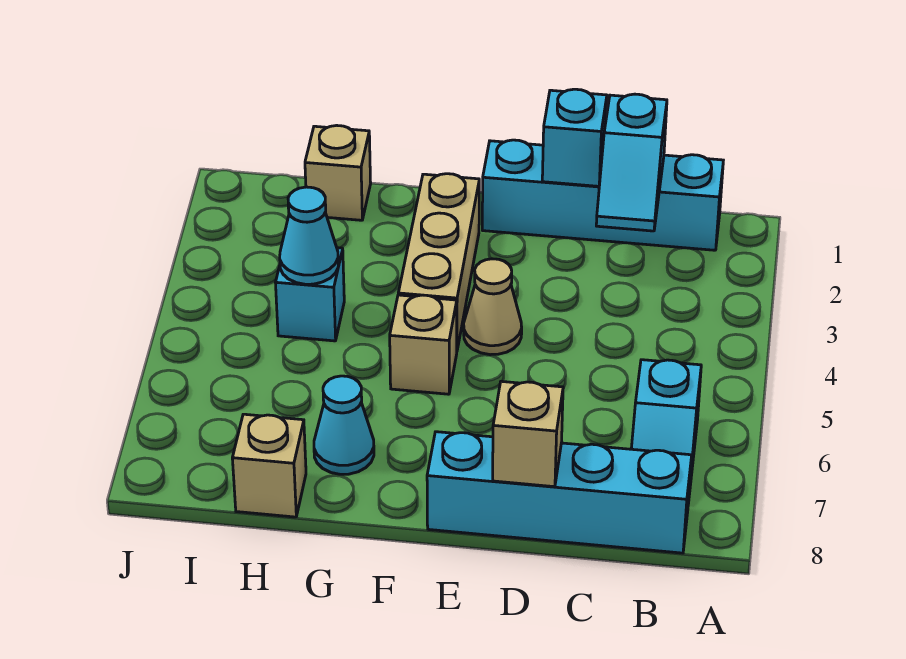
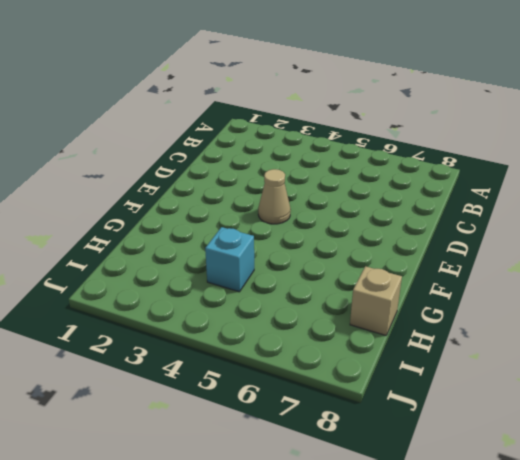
none -> cyan brick B1:E1 level 1
none -> cyan slope B6:B7 level 1 top 6
none -> cyan brick B8:E8 level 1

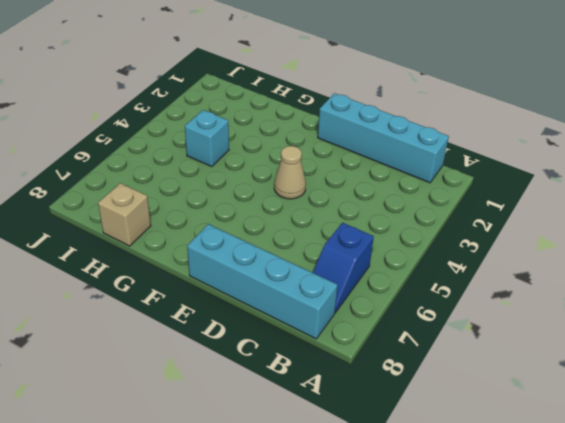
blue slope B6:B7 level 1 top 6 -> cyan slope B6:B7 level 1 top 6
none -> tan brick F2:F4 level 1
none -> tan brick F5 level 1
none -> cyan cone G7 level 1

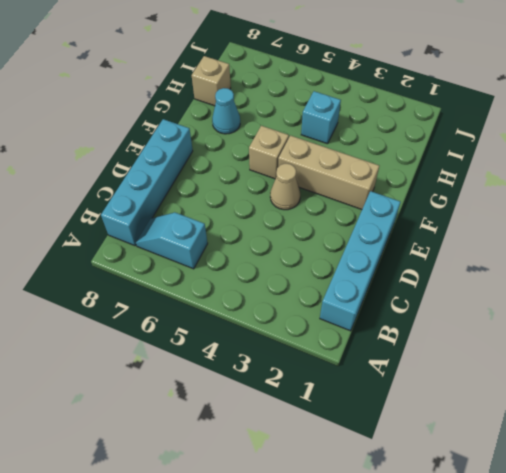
none -> tan brick H1 level 1
none -> cyan slope C1:C2 level 2 top 1
none -> cyan brick D1 level 2

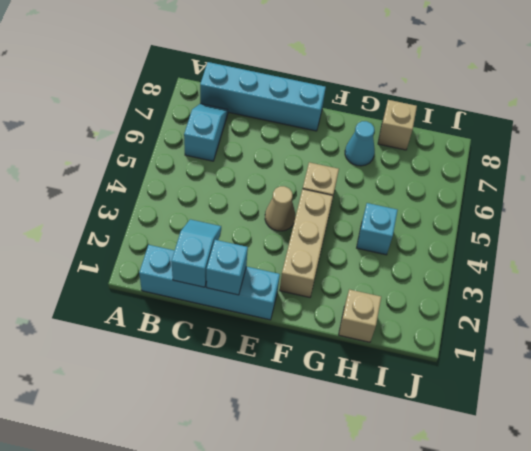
none -> tan brick D8 level 2
none -> cyan cone H4 level 2

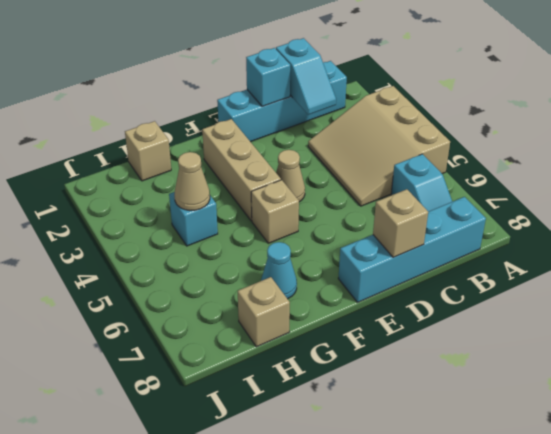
tan slope A3:C5 level 1 top A -> none
tan cone H4 level 2 -> cyan cone H4 level 2

